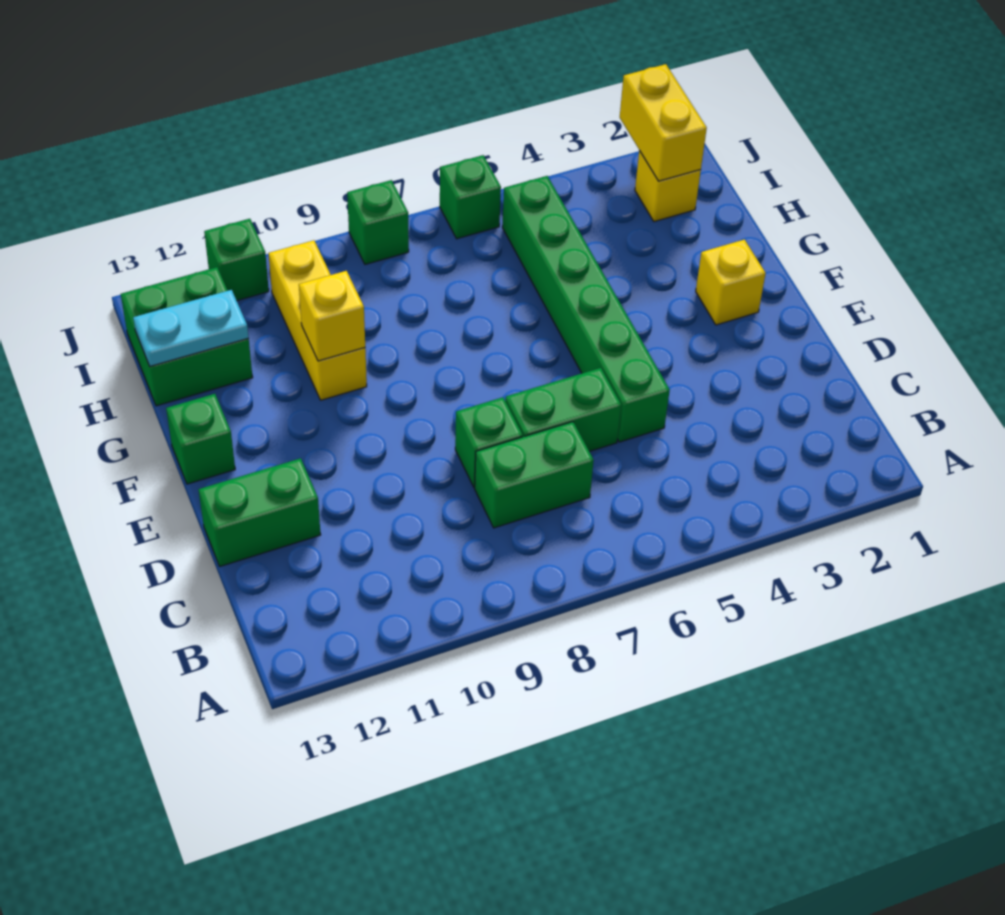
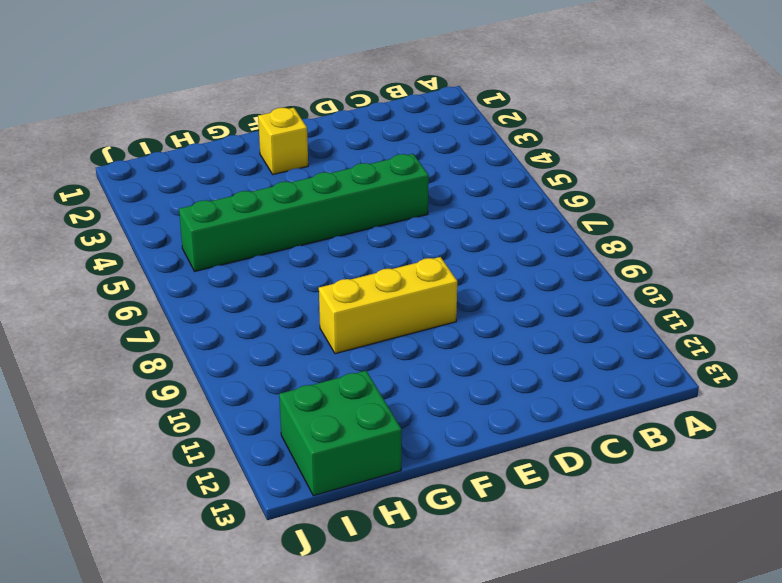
yellow brick E9:G9 level 1 -> yellow brick G10:I10 level 1
none -> green brick C7:C8 level 1
none -> green brick D6:D7 level 1
none -> green brick D8 level 1

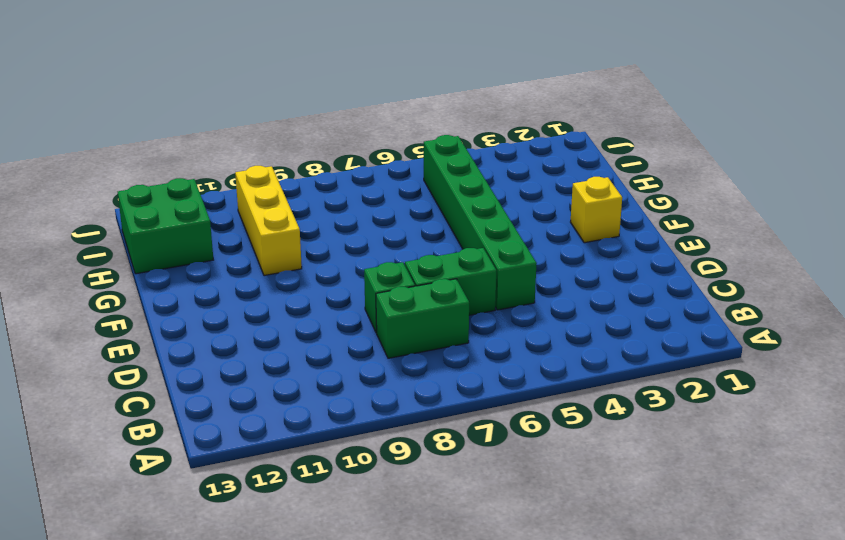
none -> green brick D12:D13 level 1
none -> green brick F13 level 1
none -> yellow brick I2 level 1

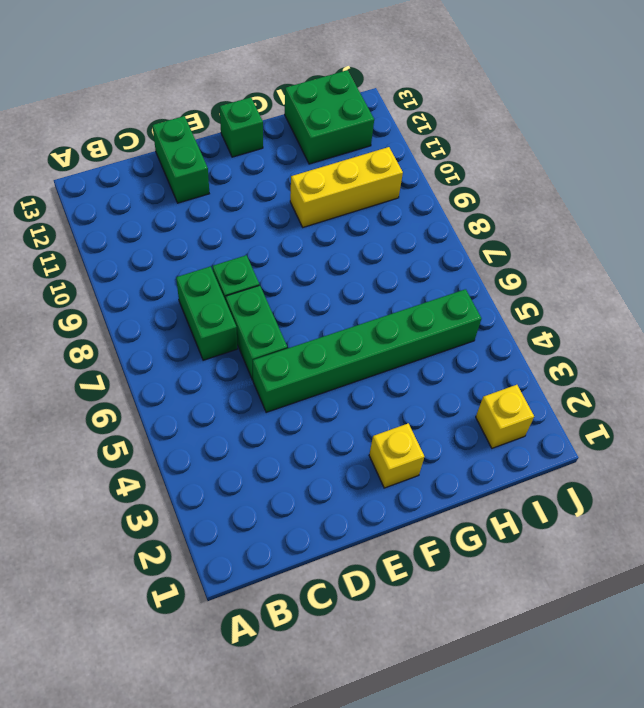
none -> green brick J6 level 1
none -> green brick J8 level 1
none -> green brick J11 level 1

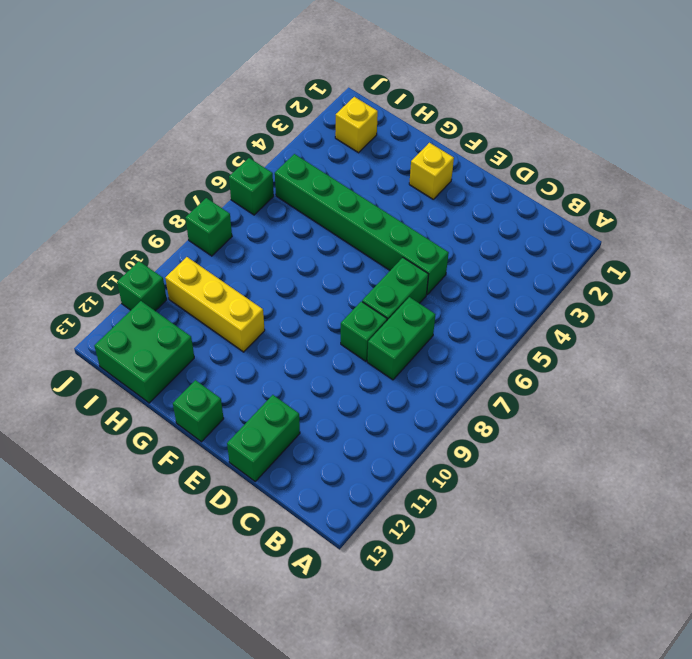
none -> yellow brick G10 level 2
none -> cyan plate H12:H13 level 2
none -> yellow brick I2:J2 level 2

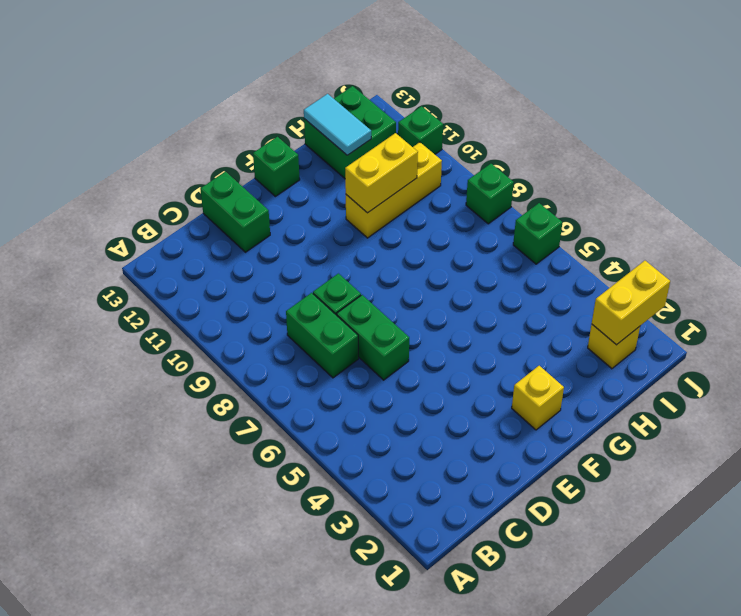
yellow brick G10:H10 level 2 -> yellow brick G10 level 2
cyan tile H12:H13 level 2 -> cyan plate H12:H13 level 2
none -> green brick D5:I5 level 1

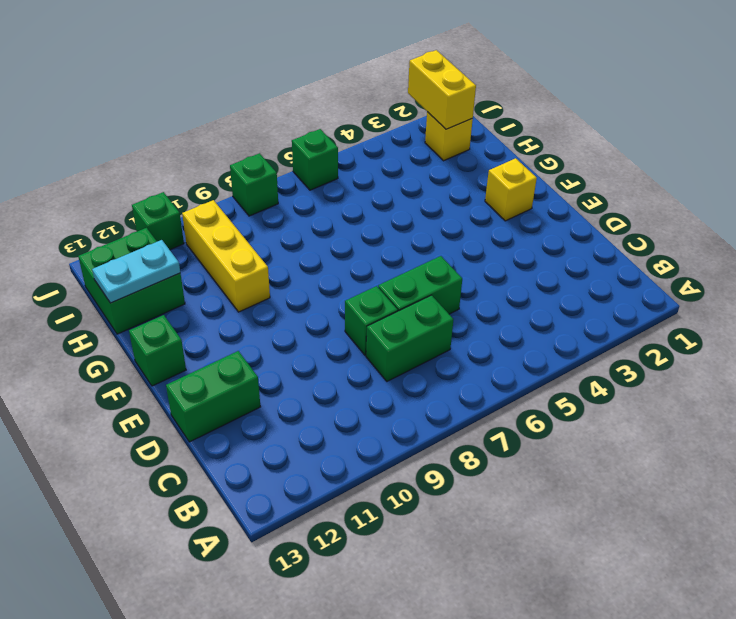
none -> green brick D5:I5 level 1
none -> yellow brick G10 level 2

